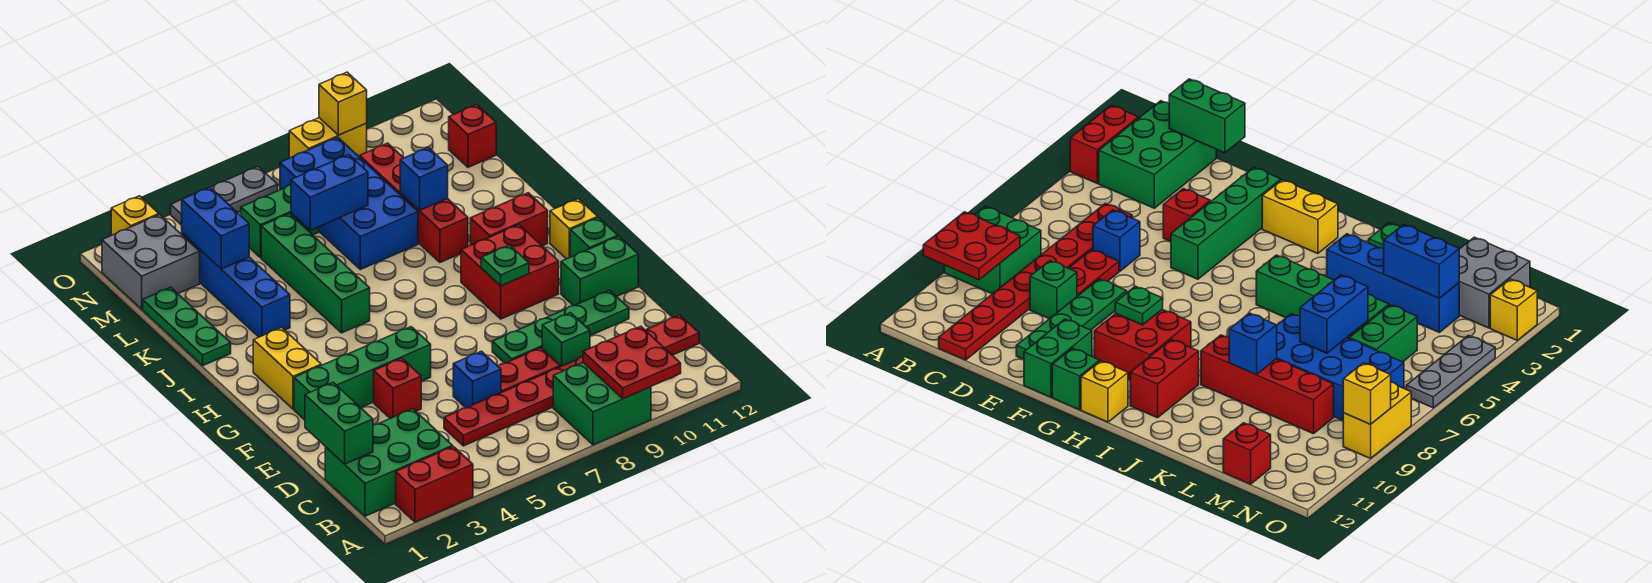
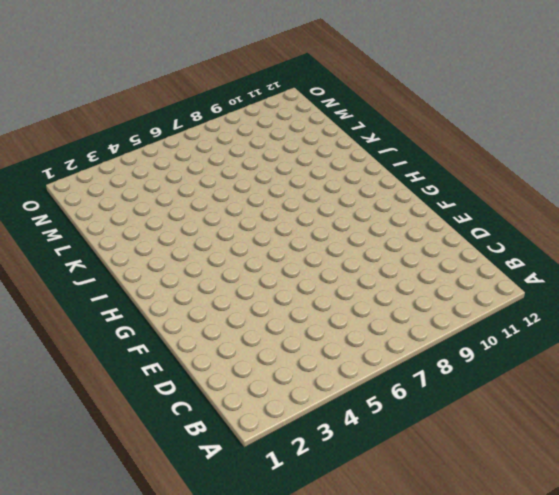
none -> red brick A2:A3 level 1
none -> green brick A8:B9 level 1
none -> green brick B1:C3 level 1
none -> red plate C5:C12 level 1

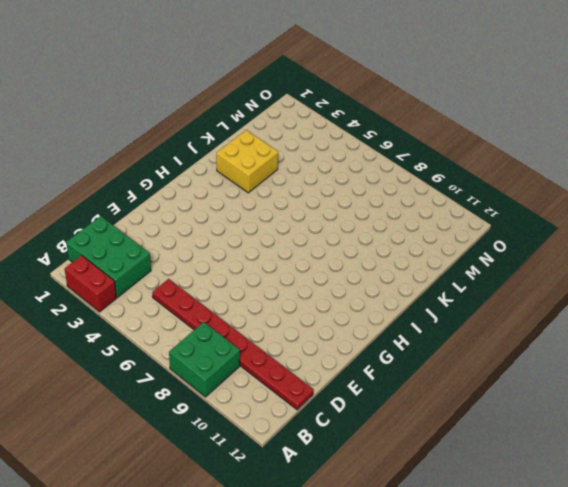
yellow brick J2:K3 level 1 -> blue brick J3:M3 level 1
none -> blue brick D6 level 1
none -> red plate D7:D8 level 1
none -> green brick D9 level 1
none -> red brick E4 level 1

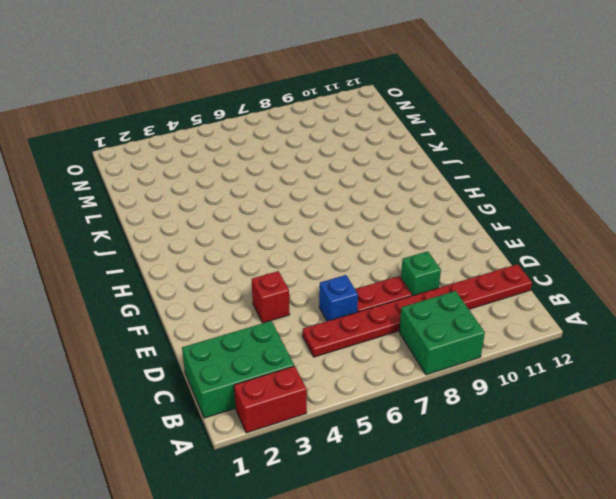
none -> green plate E8:E11 level 1
none -> green brick F2:F5 level 1
none -> green brick F11:F12 level 1
none -> yellow brick G2:H2 level 1

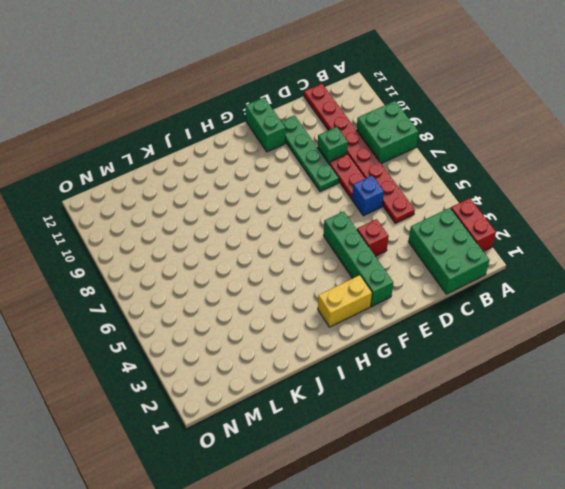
none -> red brick G9:H10 level 1
none -> green brick G12 level 1
none -> yellow brick H12 level 1
none -> green brick I5:L5 level 1

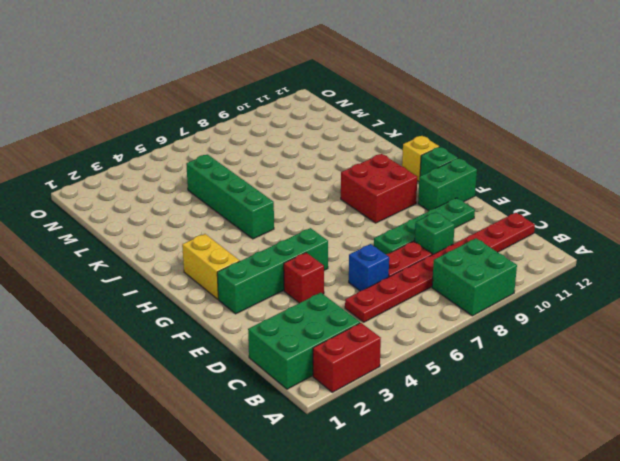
none -> red brick I10:I11 level 1
none -> green plate J1:L1 level 1
none -> blue brick J3:M3 level 1
none -> red brick J9:M9 level 1

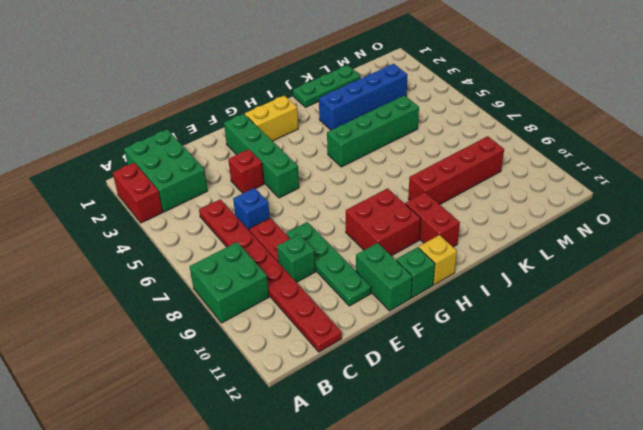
none -> blue brick K7:N8 level 1
none -> grey brick M1:N2 level 1
none -> green brick M5:M6 level 1
none -> red brick M12 level 1

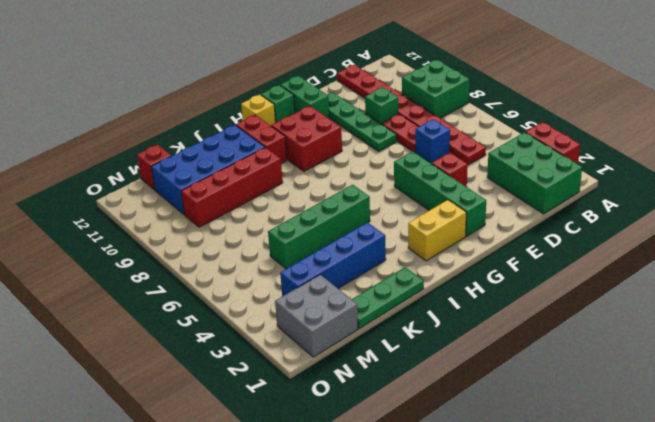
blue brick J10:M11 level 1 -> blue brick K7:N8 level 1
none -> green brick M5:M6 level 1
none -> yellow brick O2 level 1
none -> grey plate O4:O6 level 1
none -> yellow brick O8:O9 level 1

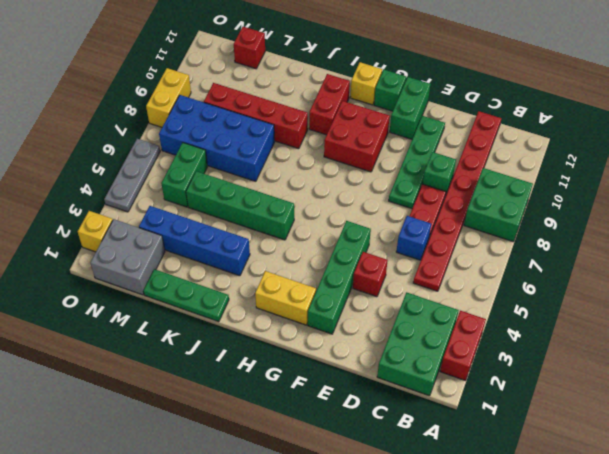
none -> red plate A9:B10 level 2
none -> green brick C1:D1 level 2
none -> green plate G9 level 2
none -> blue brick K9 level 2

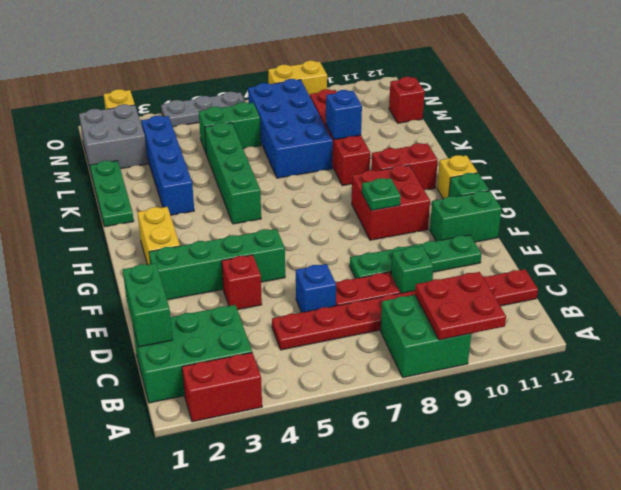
none -> blue brick L3:M3 level 2
none -> blue brick L6:L7 level 2
none -> yellow brick O9 level 2

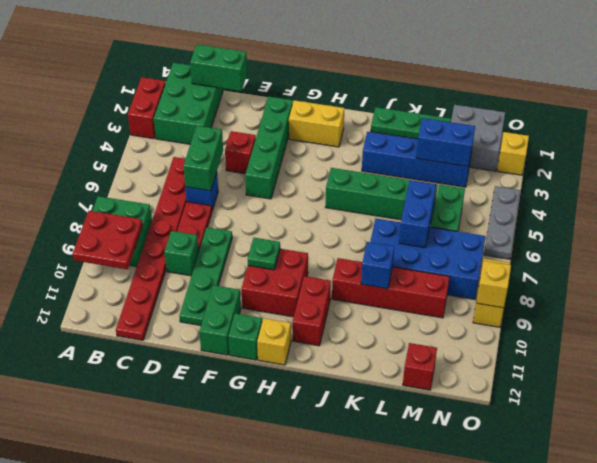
green brick D5:D6 level 2 -> none

